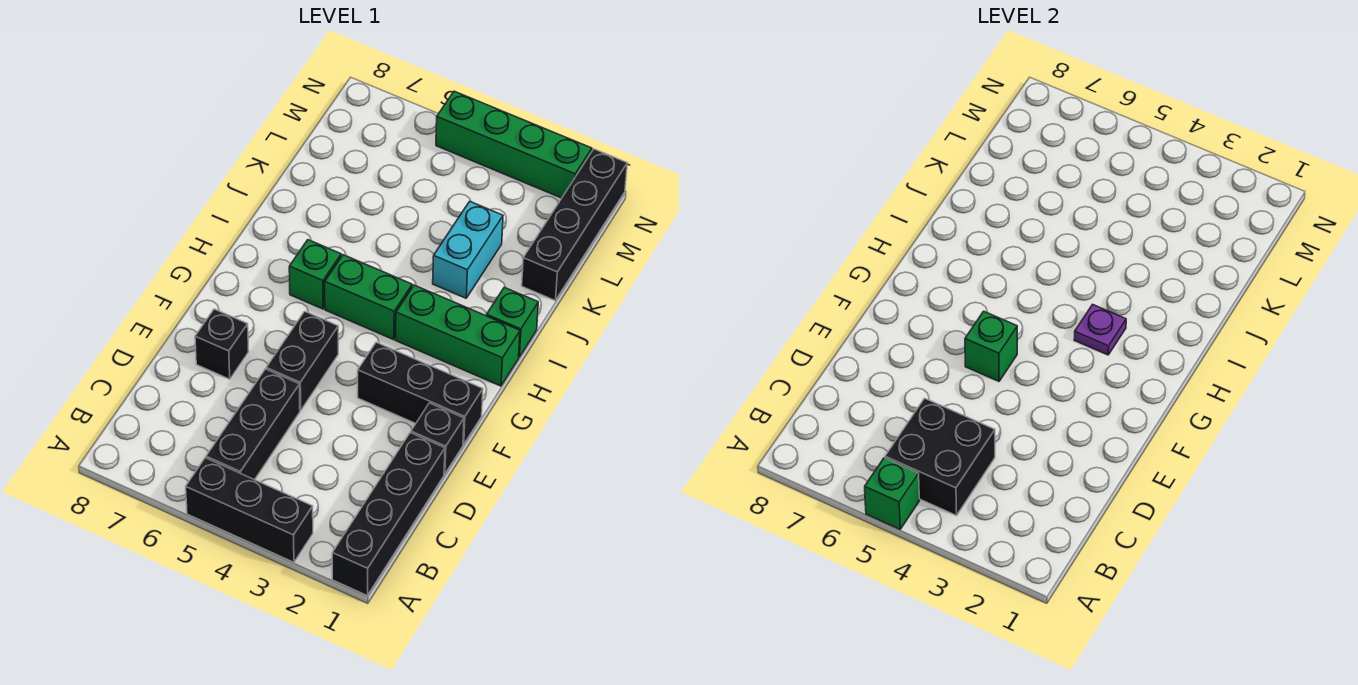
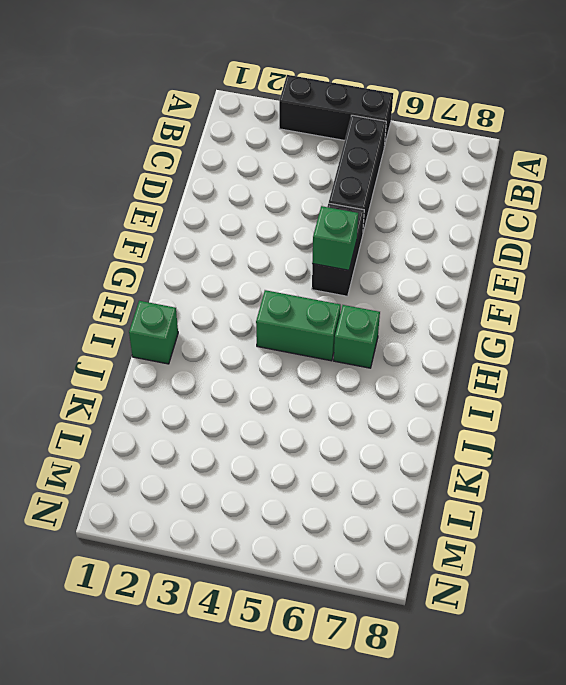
none -> black brick A1:D1 level 1
none -> black brick E1 level 1
none -> black brick E7 level 1

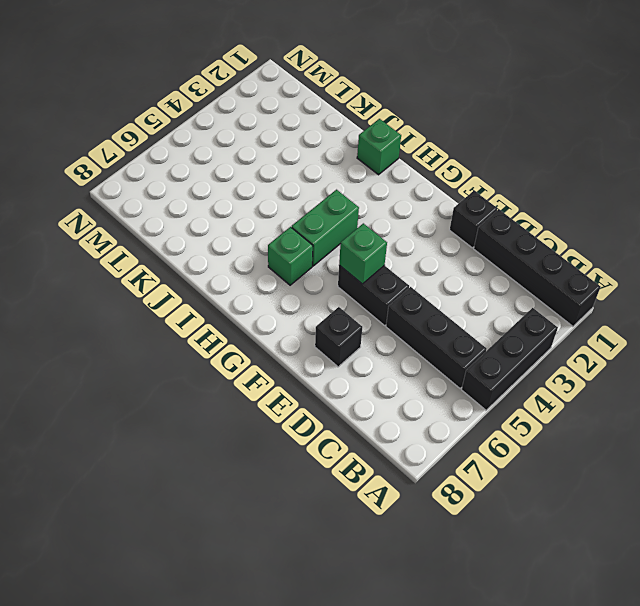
none -> black brick F1:F3 level 1
none -> green brick H1:H3 level 1
none -> cyan brick J3:K3 level 1

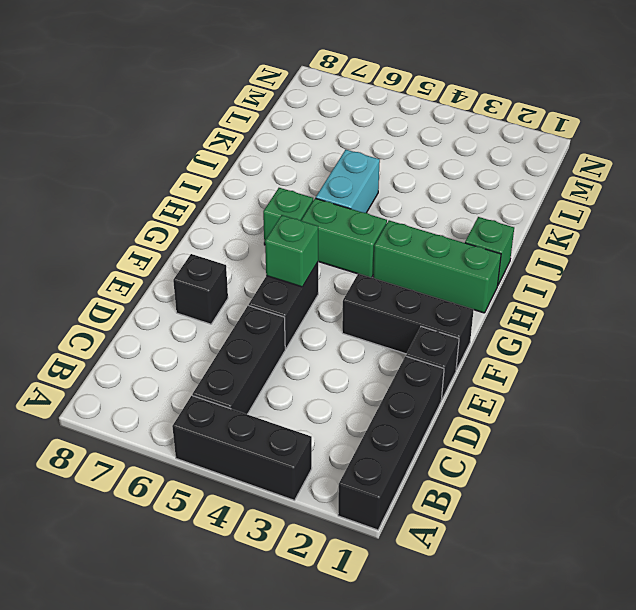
cyan brick I5:J5 level 1 -> cyan brick J3:K3 level 1
none -> black brick K1:N1 level 1
none -> green brick N2:N5 level 1
none -> green brick A5 level 2

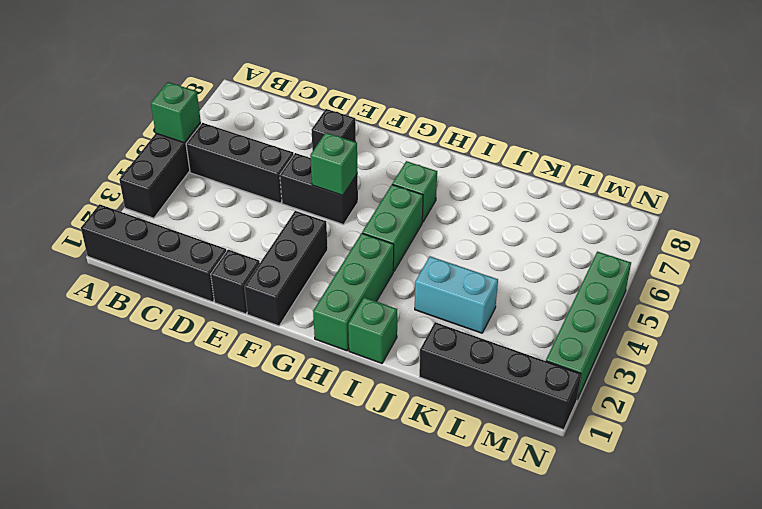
none -> black brick B4:C5 level 2
none -> purple plate H3 level 2

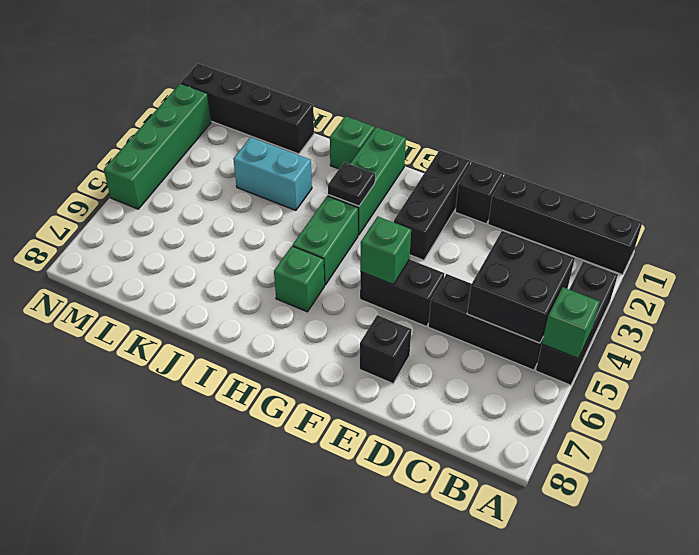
black plate H3 level 2 -> purple plate H3 level 2

